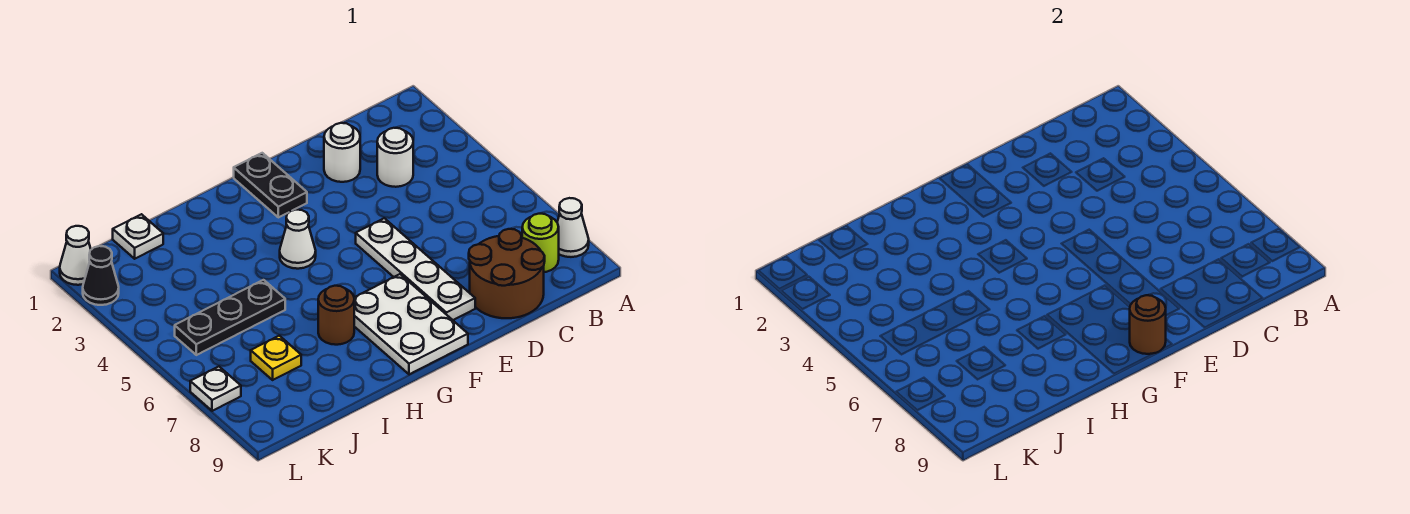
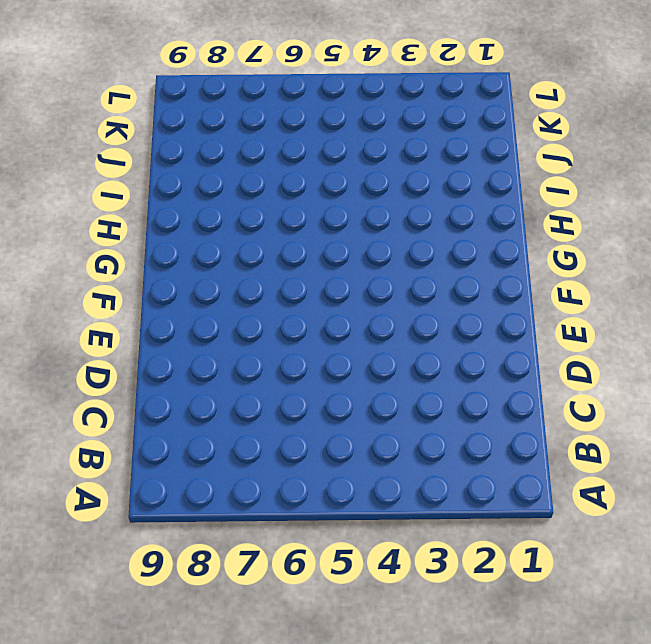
none -> white cone A8 level 1
none -> lime round brick B8 level 1
none -> white round brick C3 level 1

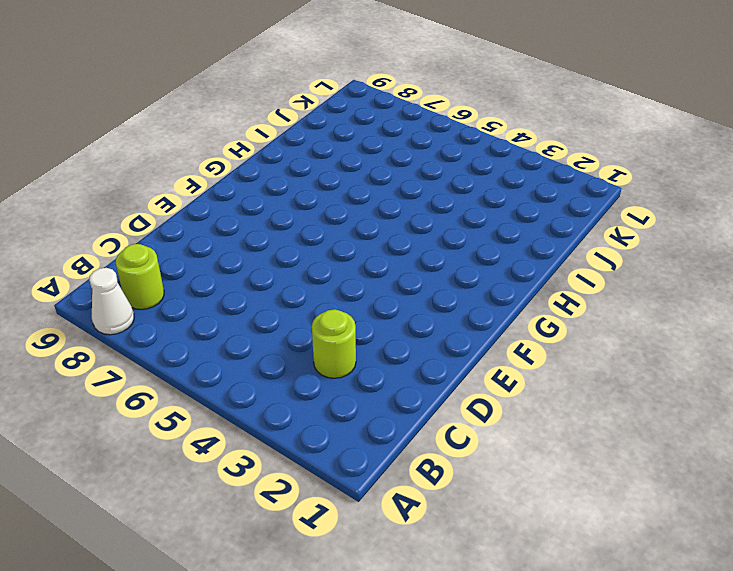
lime round brick C3 level 1 -> white round brick C3 level 1
none -> brown round brick C8:D9 level 1
none -> white round brick D2 level 1
none -> white plate E5:E8 level 1

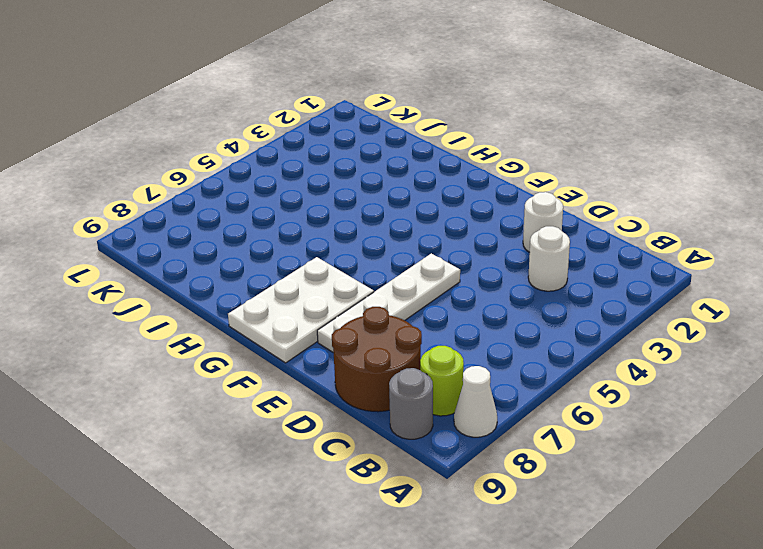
grey round brick B9 level 1 -> none
none -> black plate F1:F2 level 1
none -> white cone G4 level 1
none -> brown round brick H7 level 1

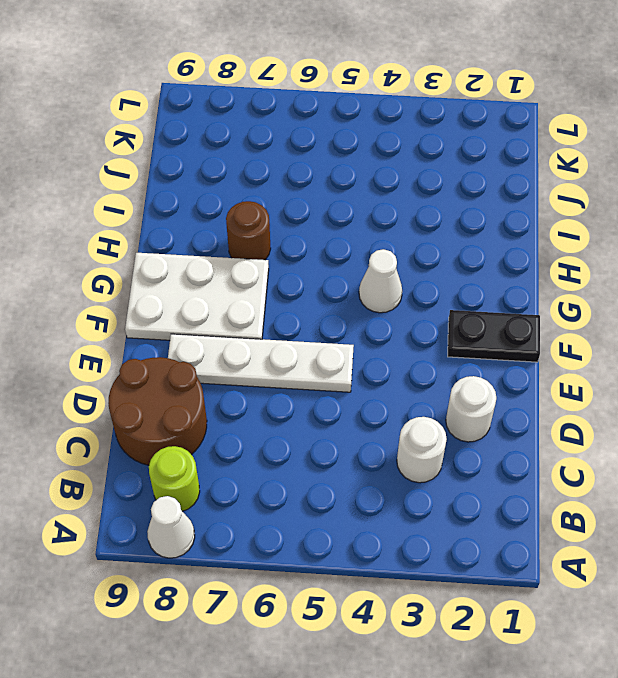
none -> black plate I5:K5 level 1
none -> white plate J1 level 1
none -> yellow plate J7 level 1

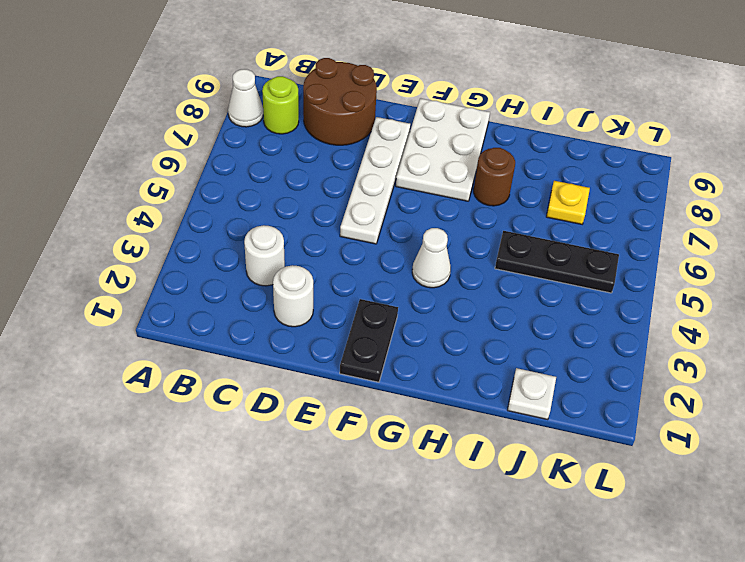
none -> white cone L1 level 1
none -> black cone L2 level 1
none -> white plate L7 level 1

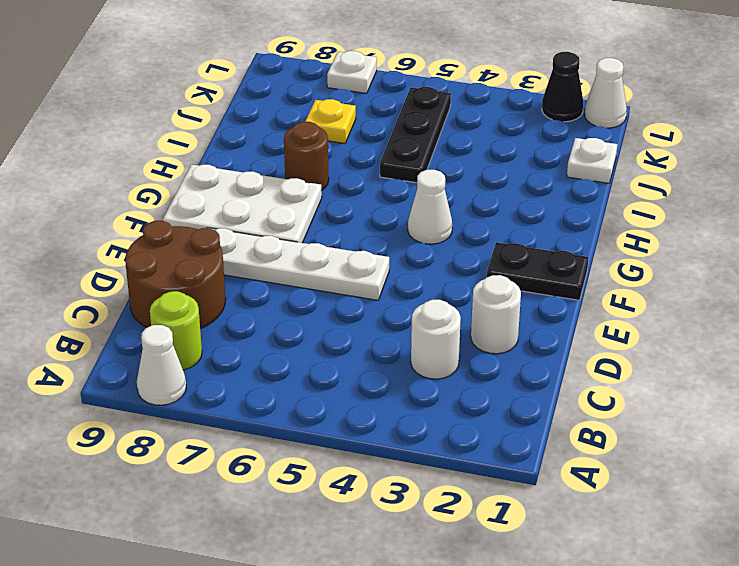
none -> brown round brick F9 level 2

